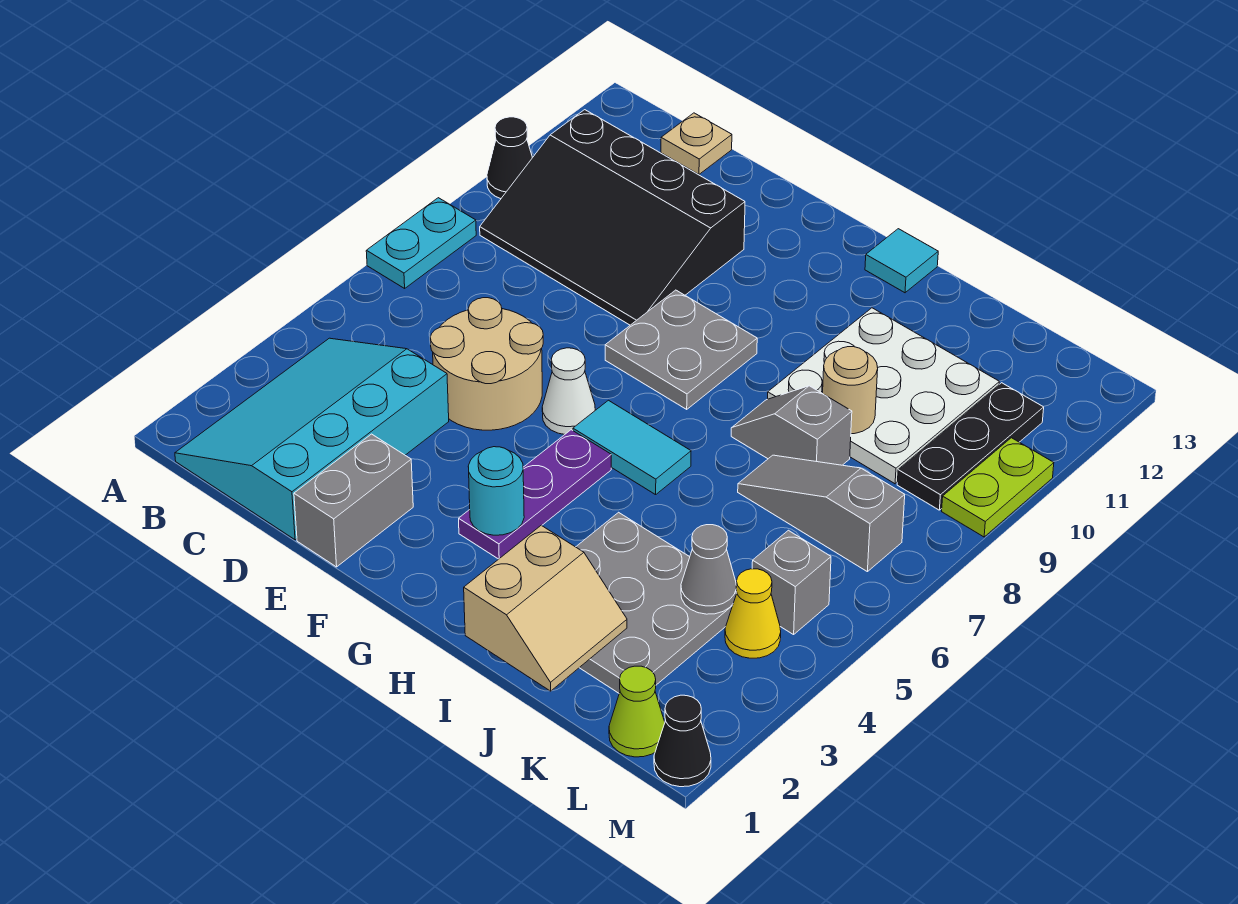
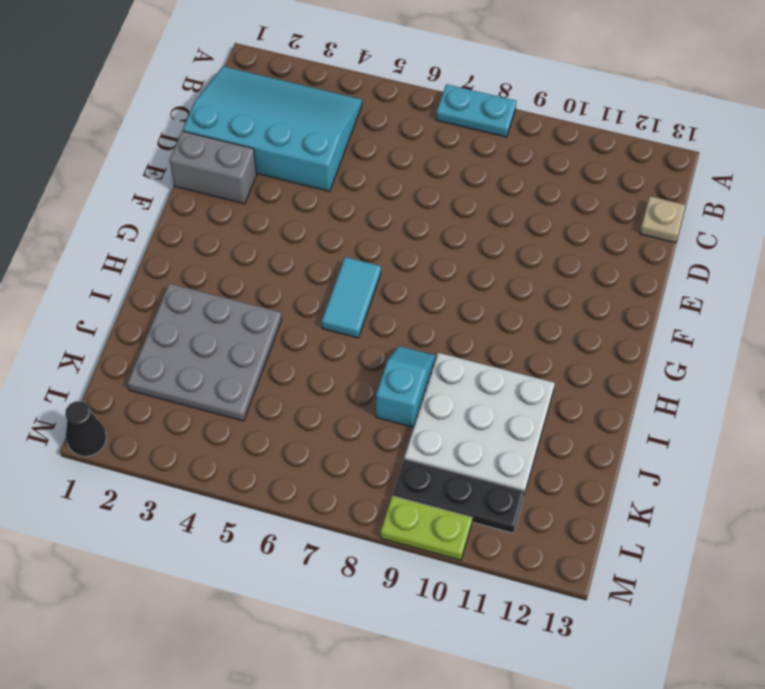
cyan slope I8:J8 level 1 top J -> grey slope I8:J8 level 1 top J
none -> black cone A10 level 1
none -> black slope B9:E11 level 1 top 11
none -> tan round brick D5:E6 level 1

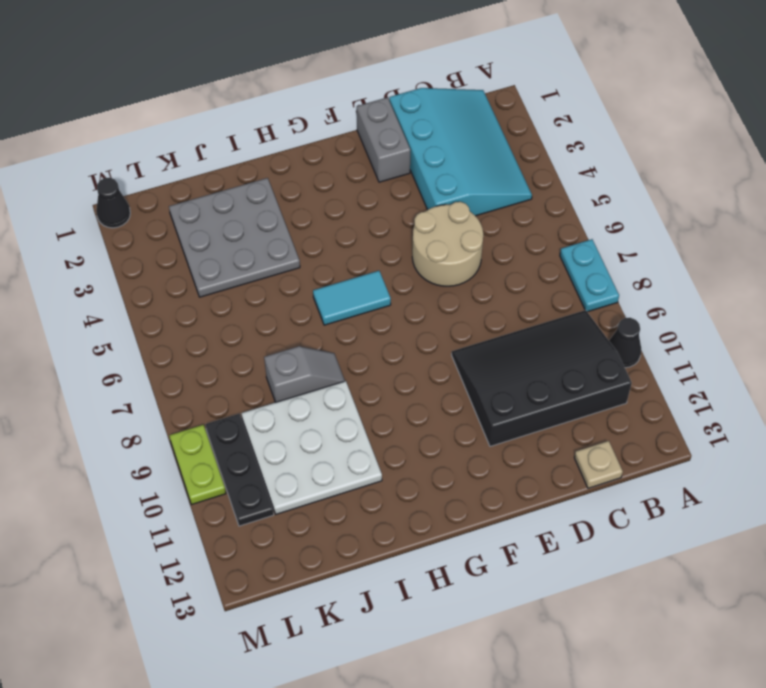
none -> white cone F6 level 1
none -> grey plate F8:G9 level 1
none -> purple plate G3:G5 level 1

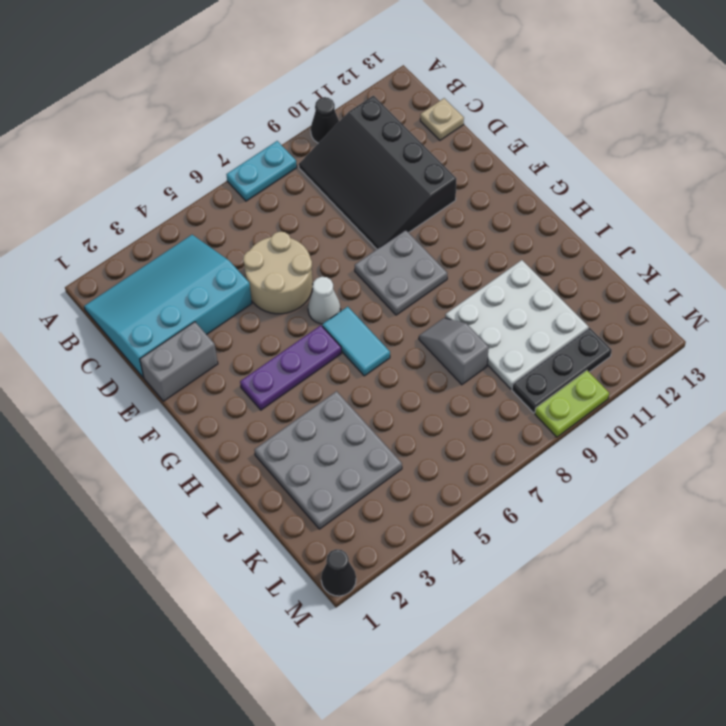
none -> cyan tile H13 level 1
none -> grey slope J7:L7 level 1 top L
none -> lime cone L1 level 1

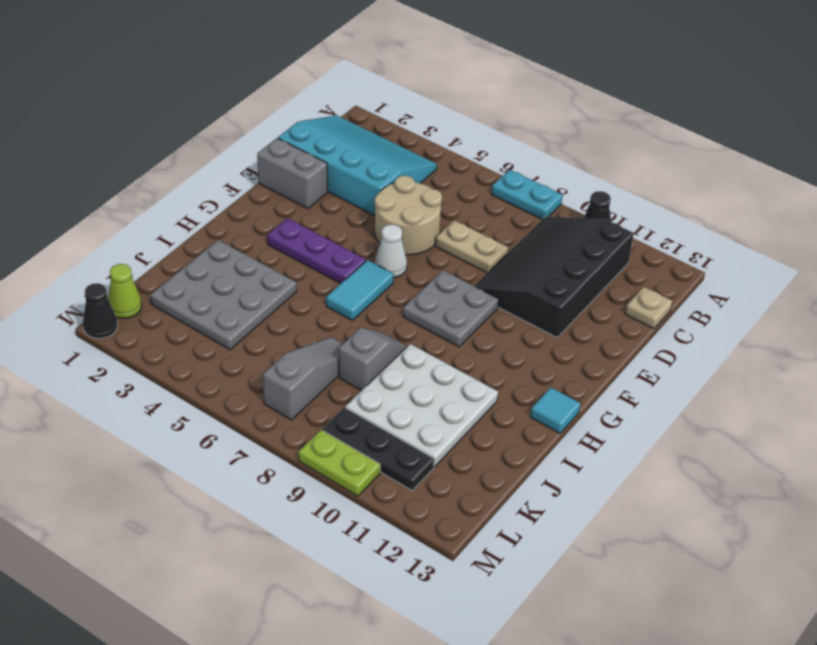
tan plate D7:D8 level 1 -> none
none -> yellow cone L4 level 1
none -> grey brick L5 level 1
none -> cyan round brick G3 level 2

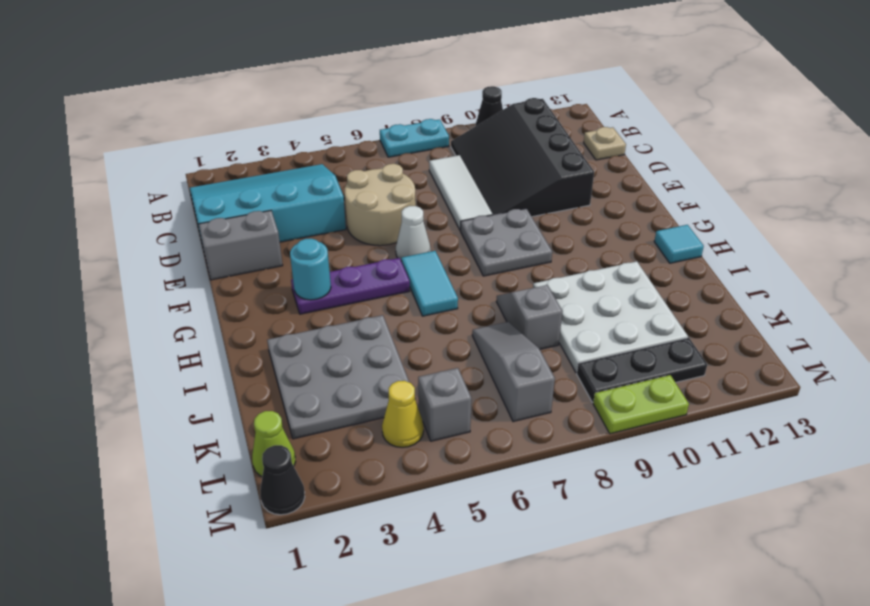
white tile C8:E8 level 1 -> none
none -> tan slope I1:J2 level 2 top I
none -> tan round brick J9 level 2
none -> grey cone K4 level 2

